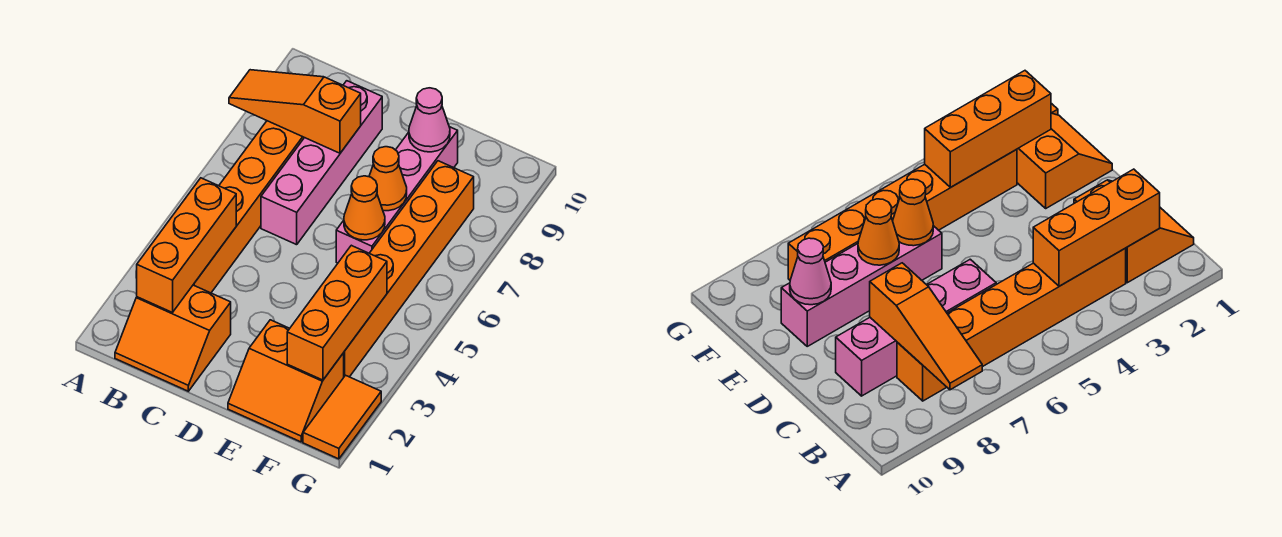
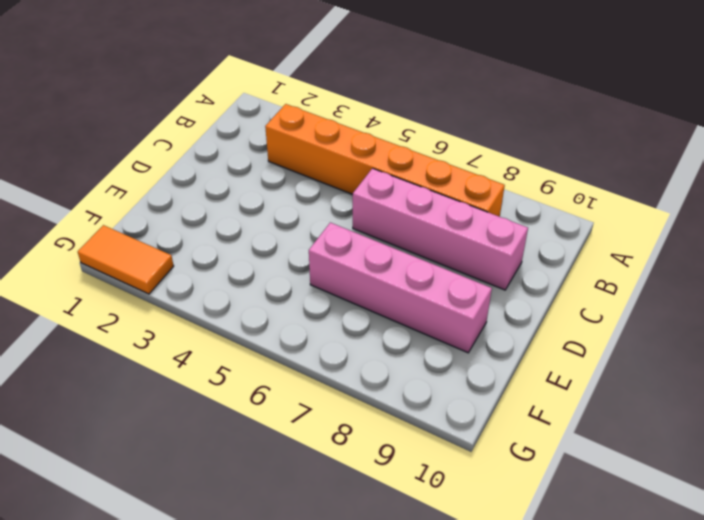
none -> orange slope B1:C2 level 1 top 2
none -> orange slope E1:F2 level 1 top 2
none -> orange brick F3:F8 level 1

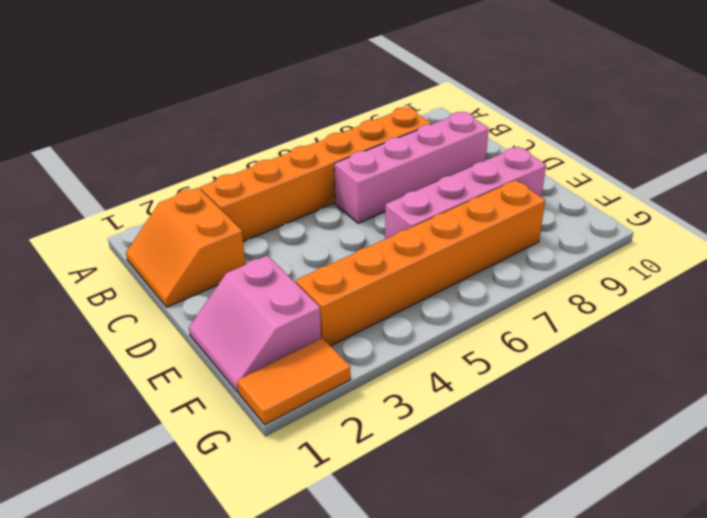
pink slope E1:F2 level 1 top 2 -> orange slope E1:F2 level 1 top 2
none -> orange slope A8:C8 level 2 top C
none -> orange brick B2:B4 level 2
none -> orange cone E6 level 2

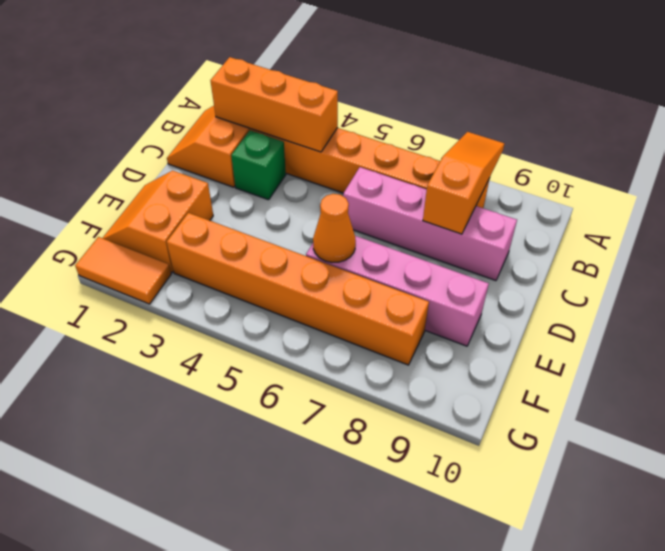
green brick C3 level 1 -> none
none -> orange cone E7 level 2
none -> pink cone E9 level 2
none -> orange brick F2:F4 level 2

